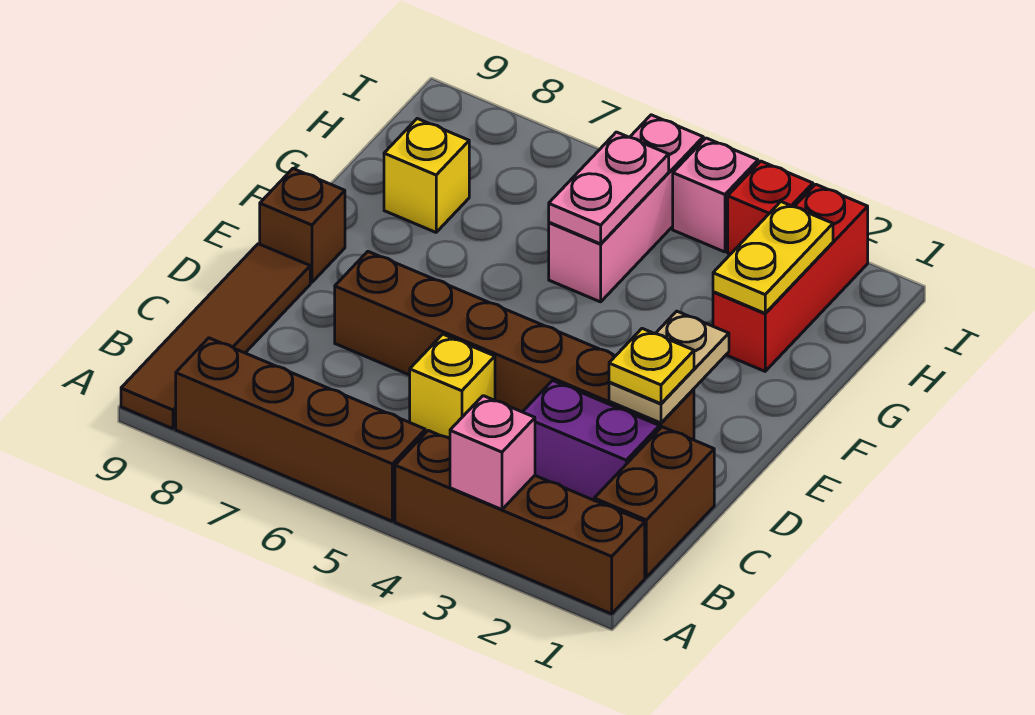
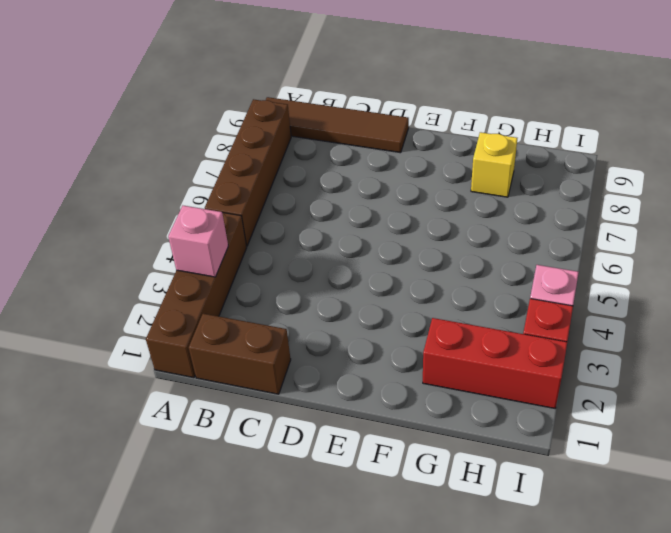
none -> purple brick C2:C3 level 1
none -> yellow brick C5 level 1
none -> brown brick D2:D7 level 1

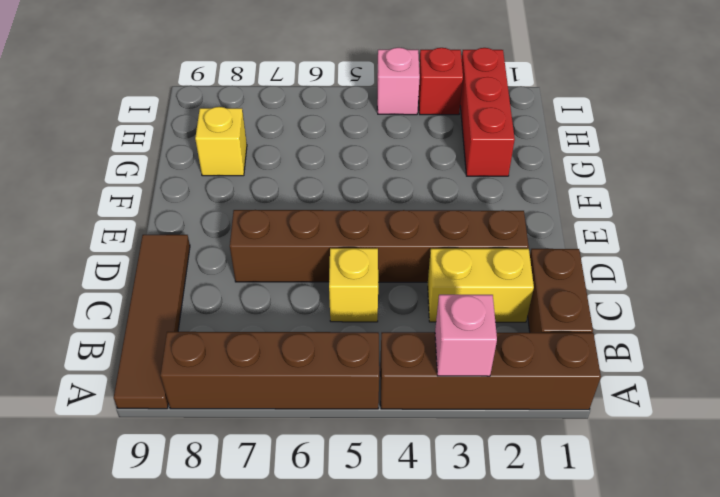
yellow brick C2:C3 level 1 -> purple brick C2:C3 level 1
none -> brown brick E9 level 1
none -> pink brick G5:I5 level 1
none -> tan plate D2:E2 level 2

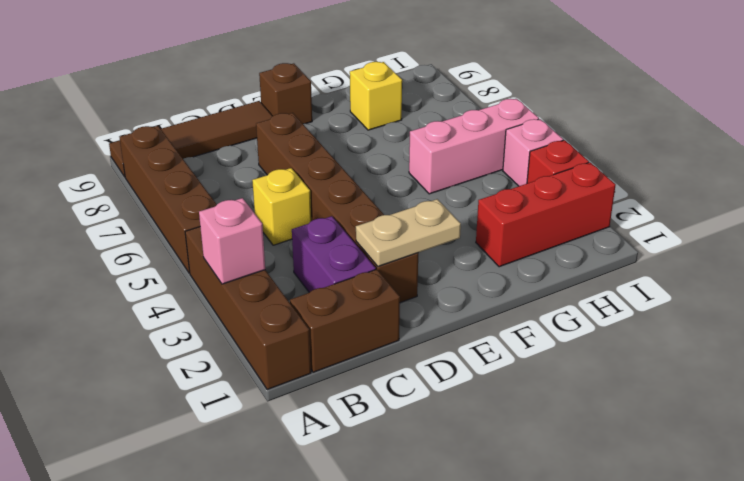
none -> yellow plate G2:H2 level 2
none -> pink plate G5:H5 level 2
none -> yellow plate D2 level 3

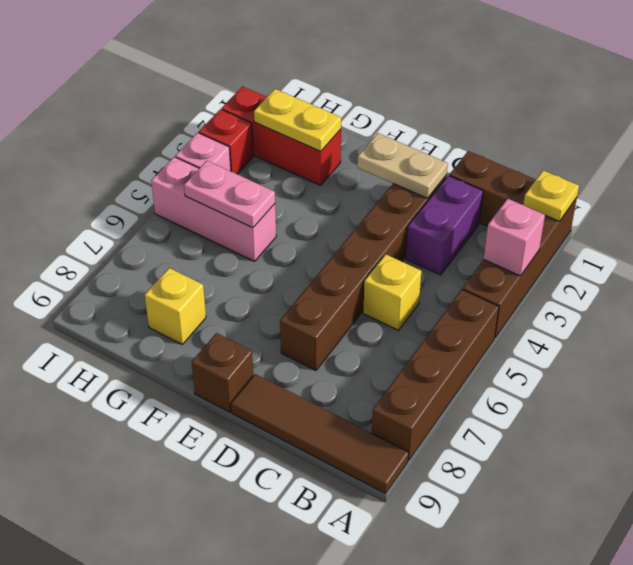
yellow plate A1 level 2 -> yellow plate D2 level 3

